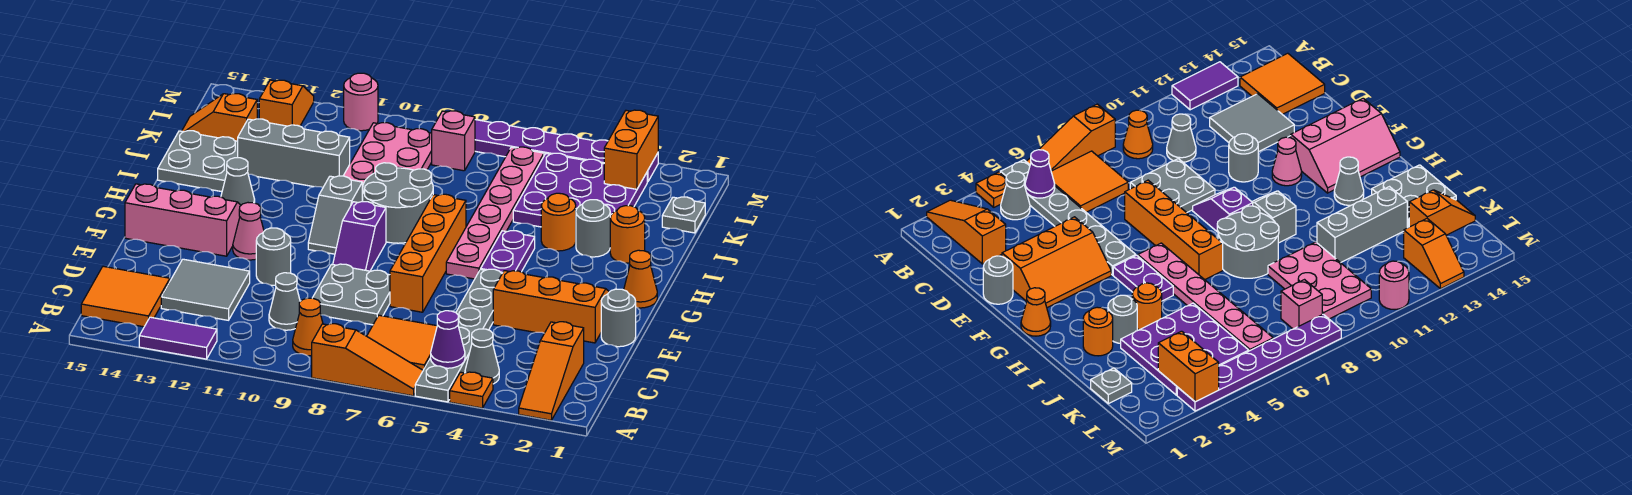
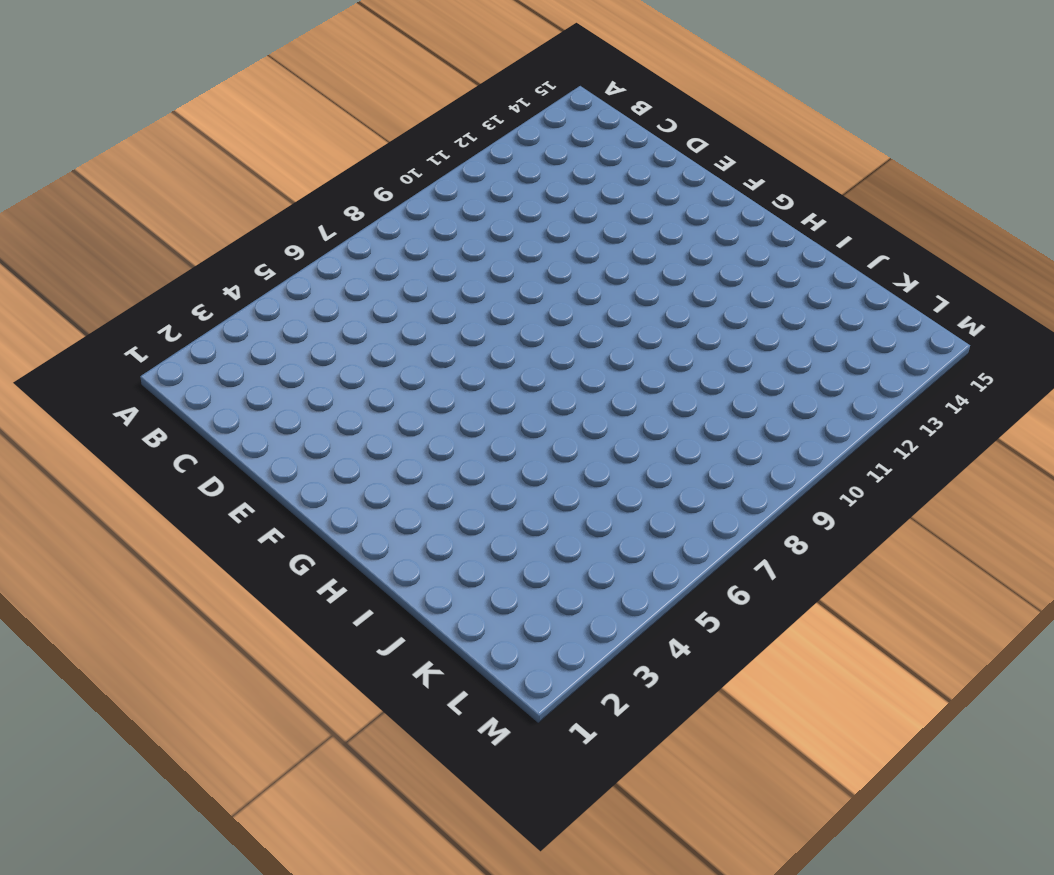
none -> orange slope A2:C2 level 1 top C
none -> orange plate A4 level 1
none -> grey plate A5:F5 level 1
none -> orange slope A6:A8 level 1 top 8

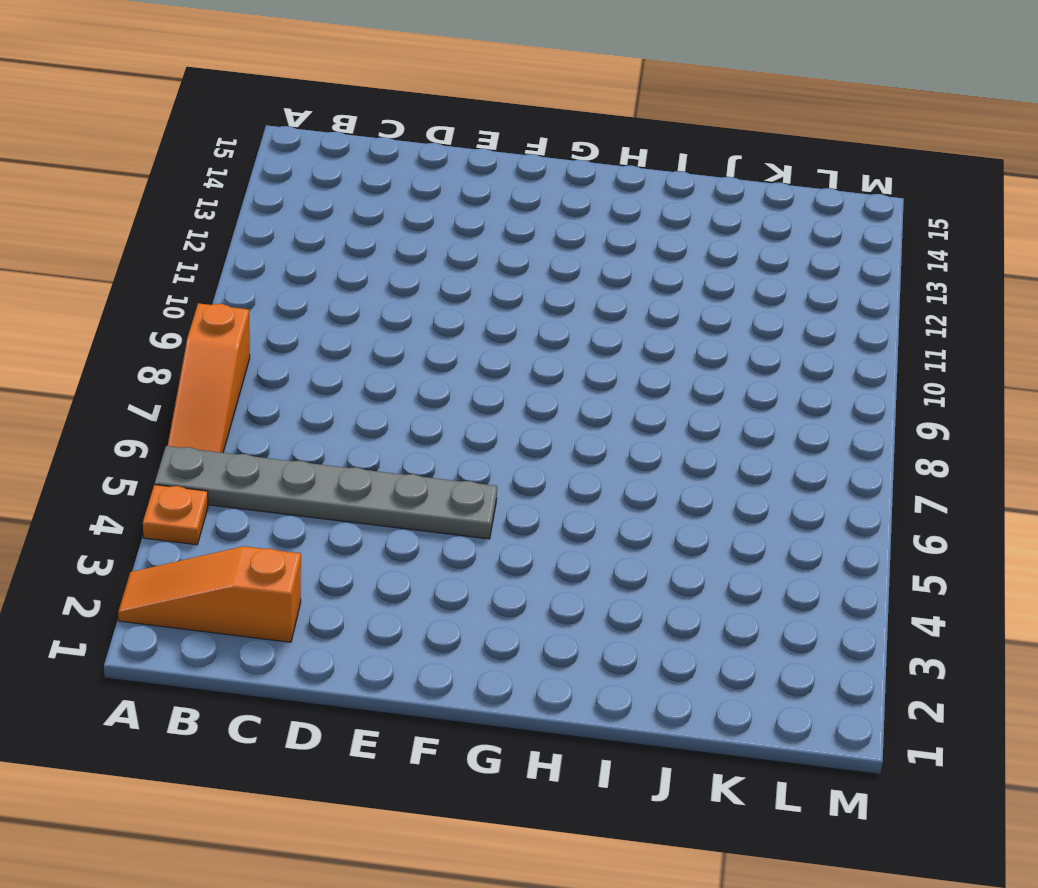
none -> purple tile A12:A13 level 1
none -> grey cone B4 level 1
none -> orange tile B6:C7 level 1
none -> orange cone B9 level 1

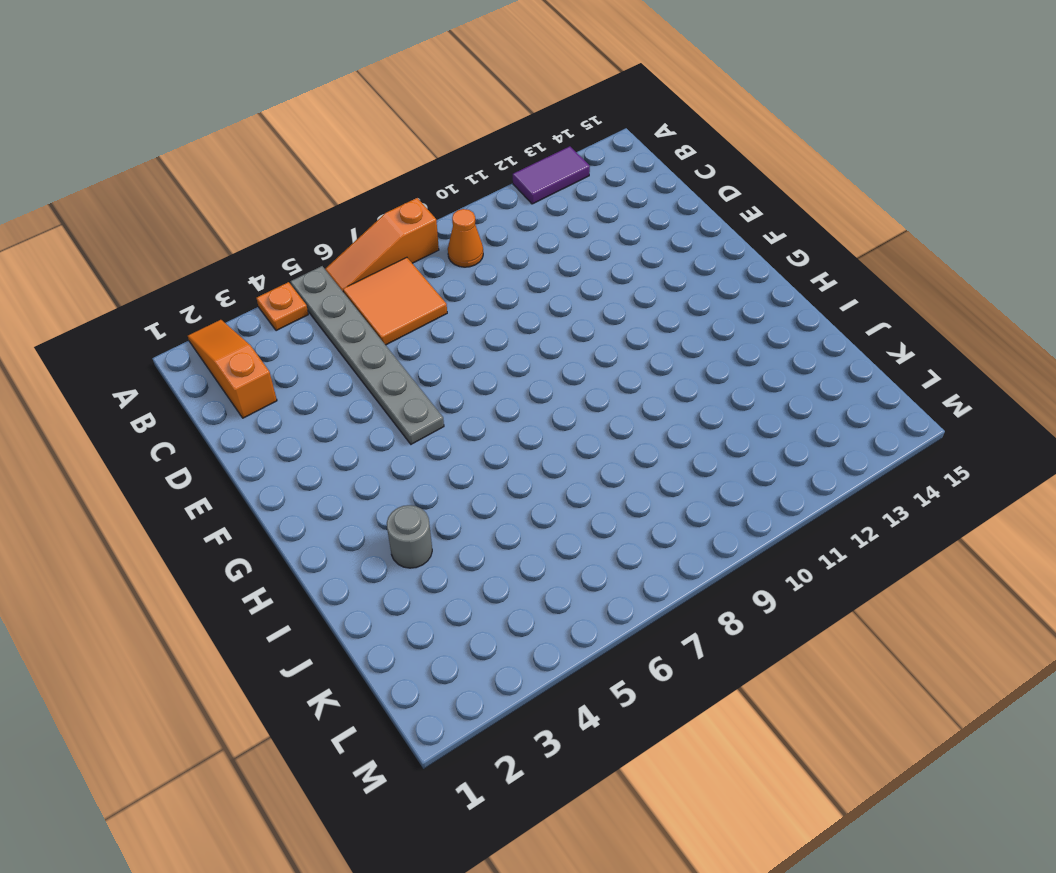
none -> grey cone B4 level 1
none -> orange tile B14:C15 level 1
none -> grey cone C10 level 1
none -> grey tile C12:D13 level 1

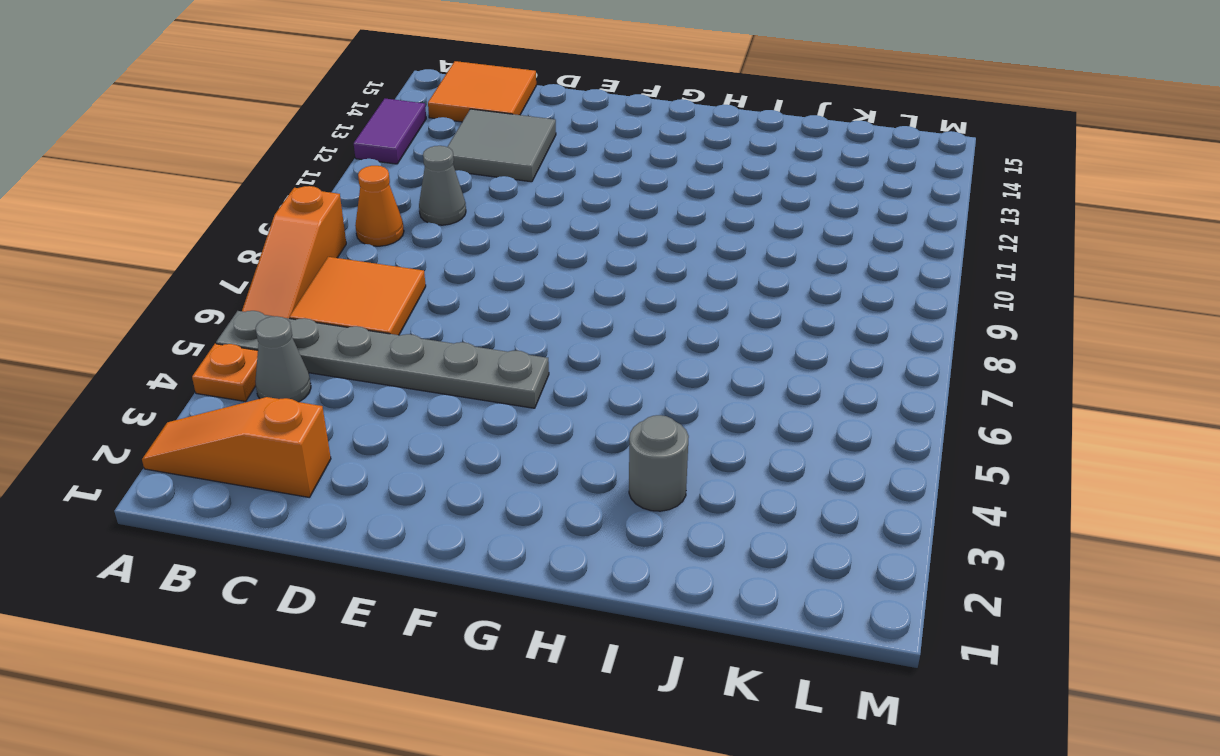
none -> grey plate D8:E9 level 1
none -> grey round brick E1 level 1
none -> orange slope E2:F4 level 1 top E
none -> orange brick E7:H7 level 1

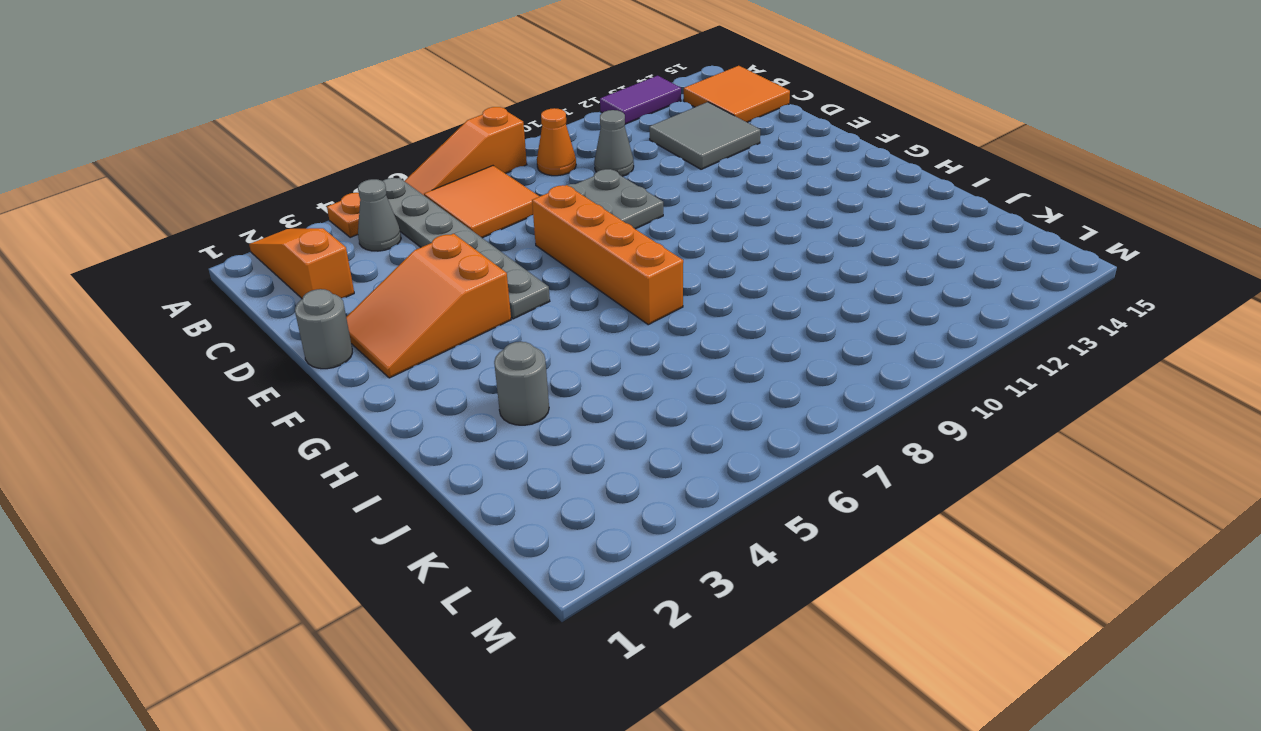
orange slope E2:F4 level 1 top 4 -> orange slope E2:F4 level 1 top E
none -> grey round brick E11 level 1
none -> purple slope F9:G9 level 1 top G
none -> pink cone F12 level 1
none -> pink slope F13:G15 level 1 top F

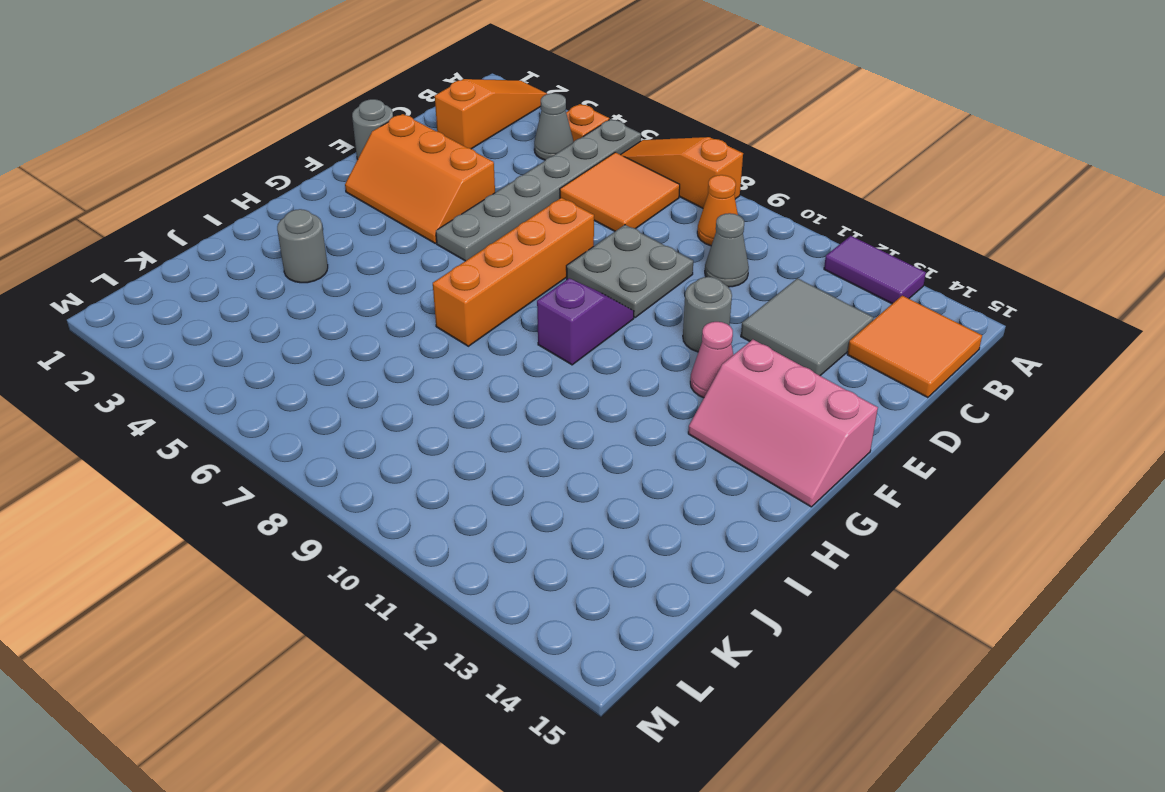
none -> orange cone G1 level 1
none -> purple plate G5:H5 level 1
none -> pink plate G6:L6 level 1
none -> grey slope G10:H10 level 1 top H

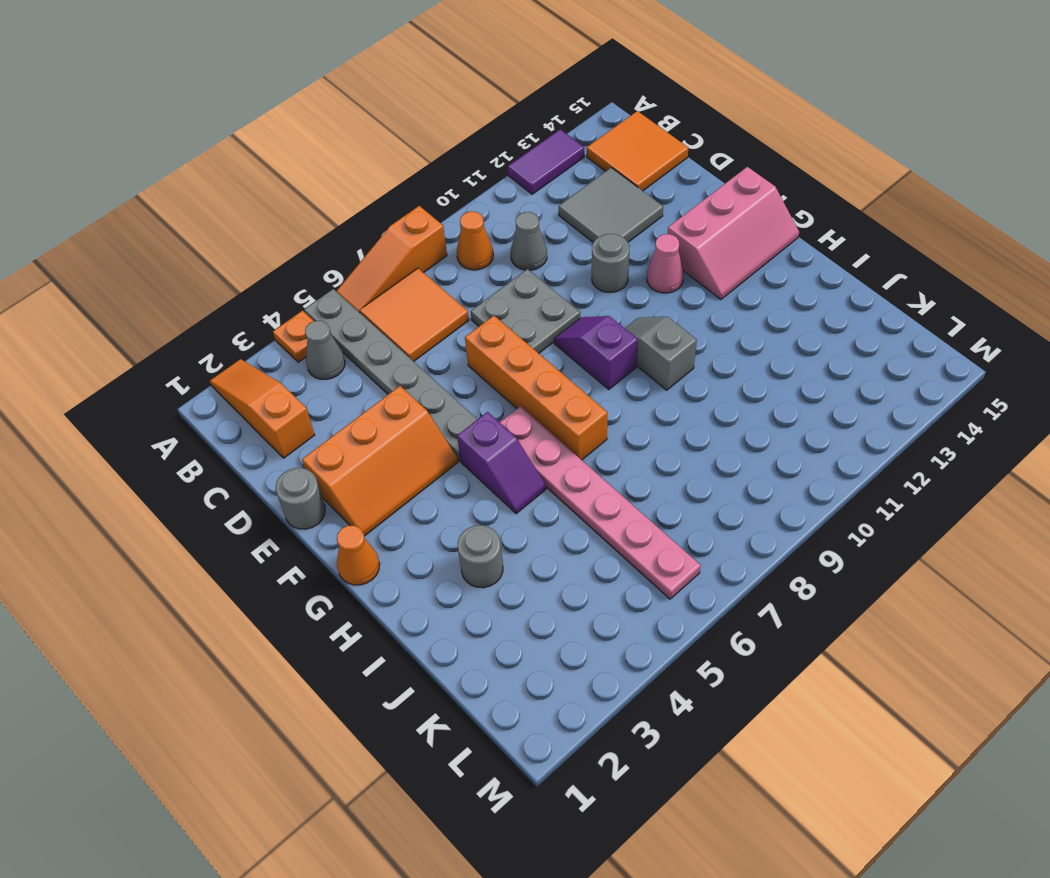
purple slope G5:H5 level 1 top G -> purple plate G5:H5 level 1
none -> grey round brick H8:I9 level 1
none -> grey cone H13 level 1
none -> orange round brick I2 level 1
none -> orange round brick I4 level 1

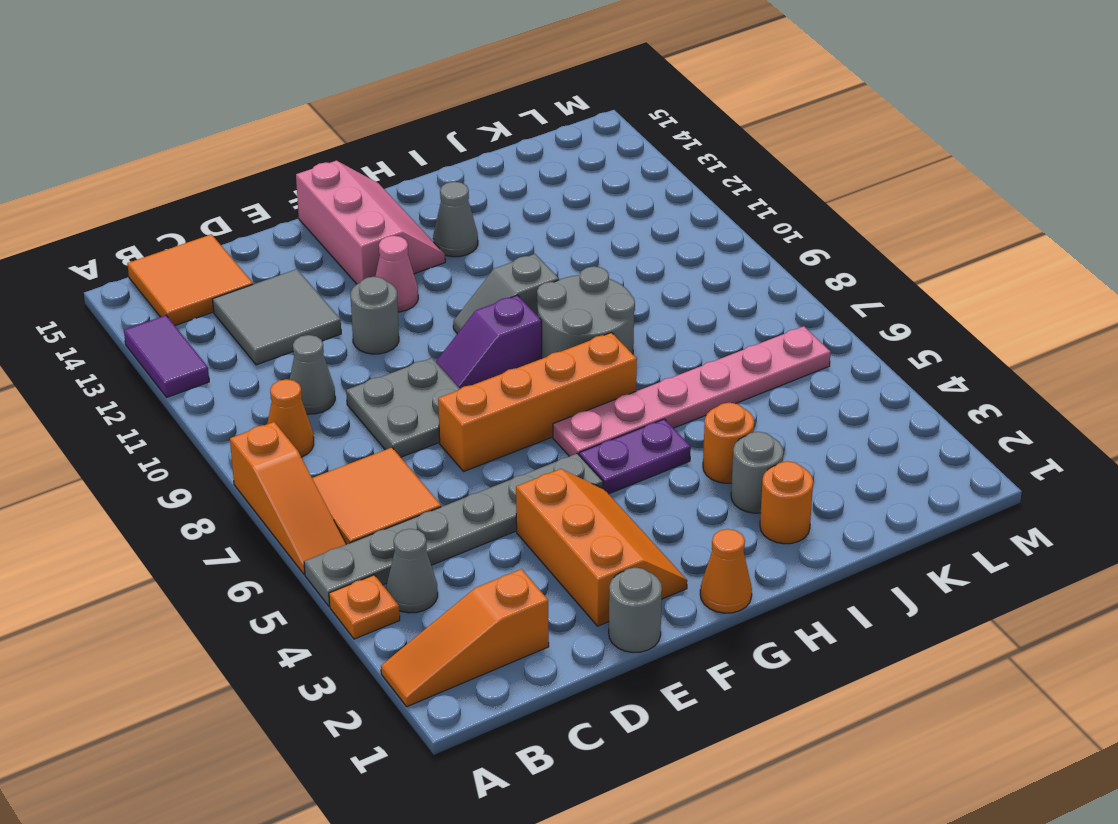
none -> grey plate I14:J15 level 1
none -> purple plate J3:L5 level 1
none -> pink plate J9:L10 level 1
none -> grey brick J11:J13 level 1

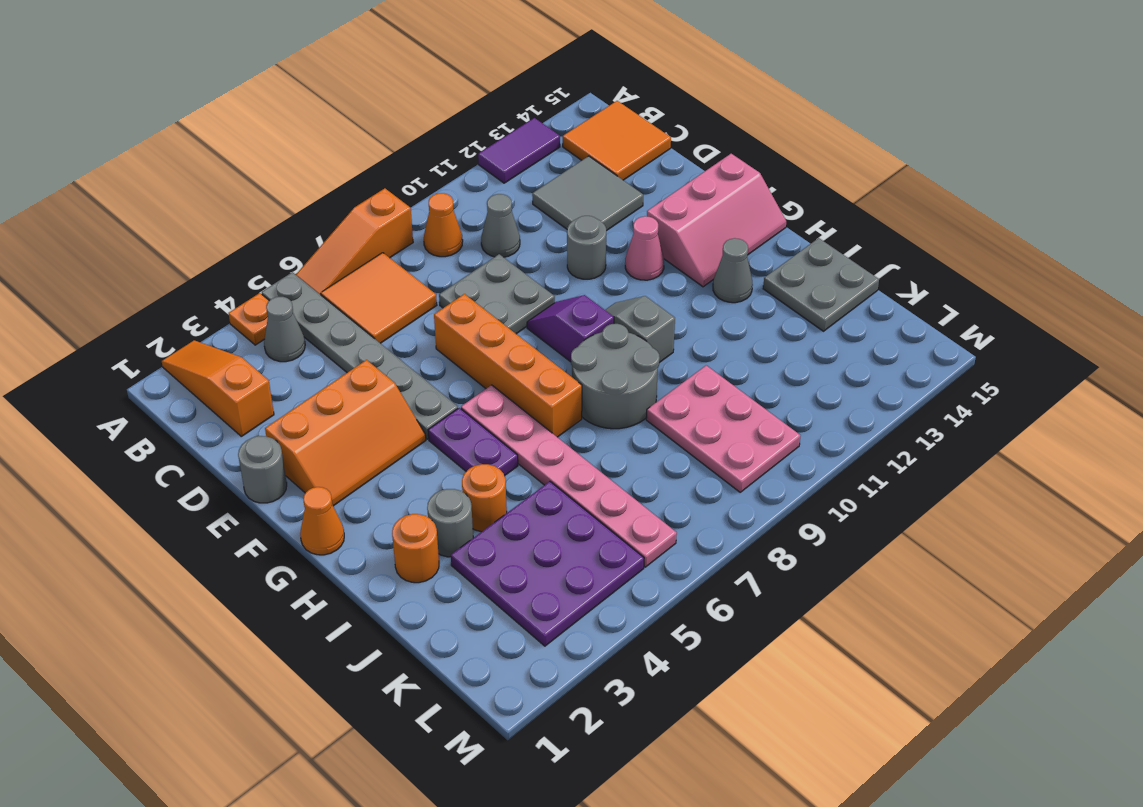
none -> grey brick J11:J13 level 1
none -> grey plate K1 level 1
none -> orange slope K14:K15 level 1 top 14
none -> pink brick L8 level 1

